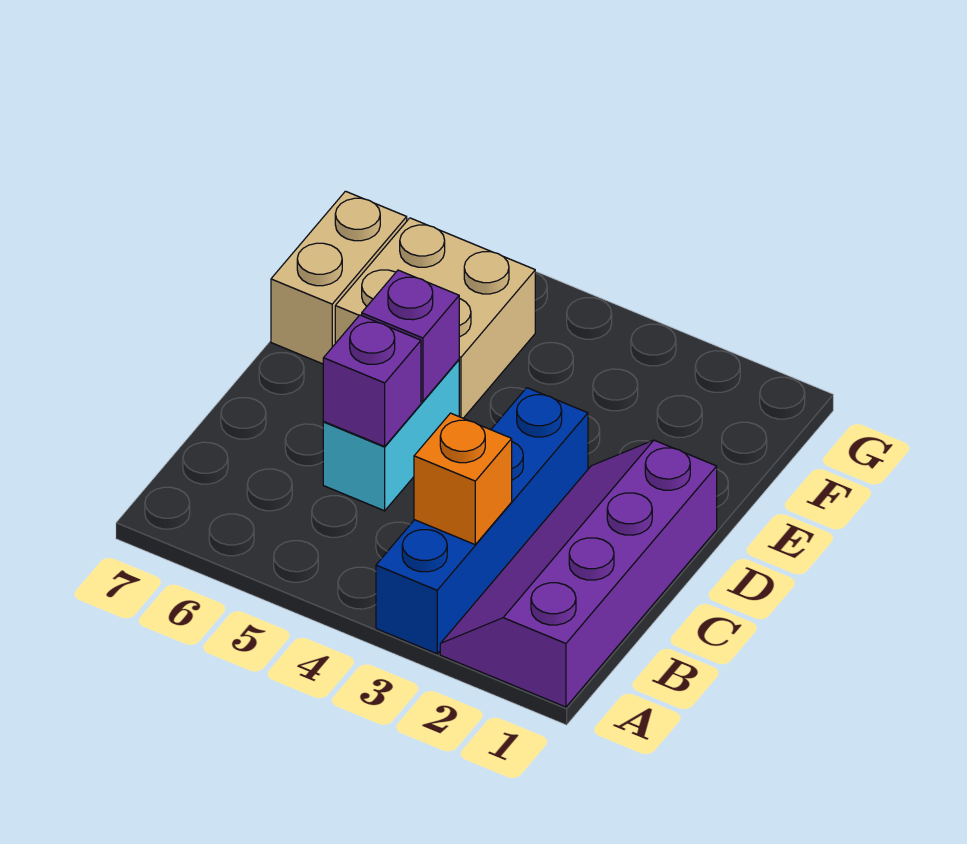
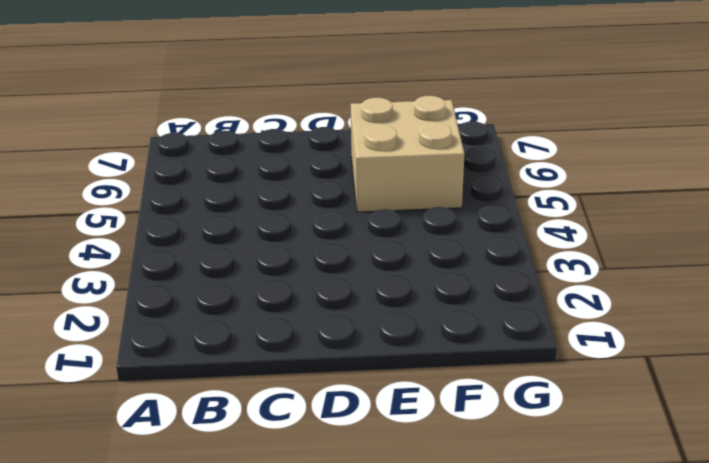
none -> purple slope A1:D2 level 1 top 1
none -> blue brick A3:D3 level 1

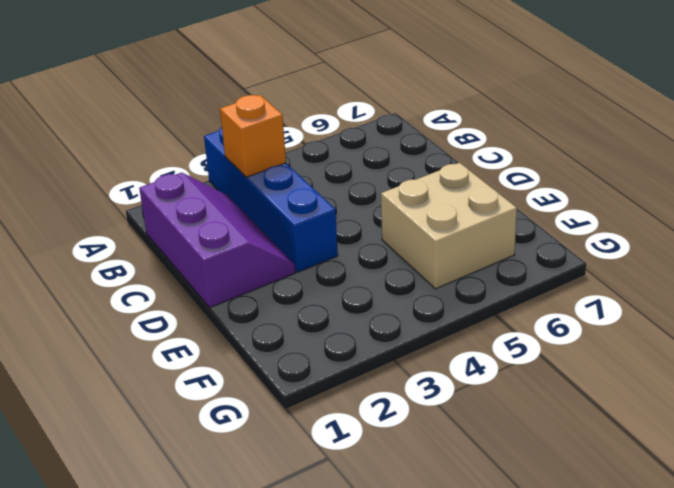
purple slope B1:D2 level 1 top 1 -> purple slope A1:D2 level 1 top 1
none -> cyan brick C5:D5 level 1
none -> tan brick E7:F7 level 1

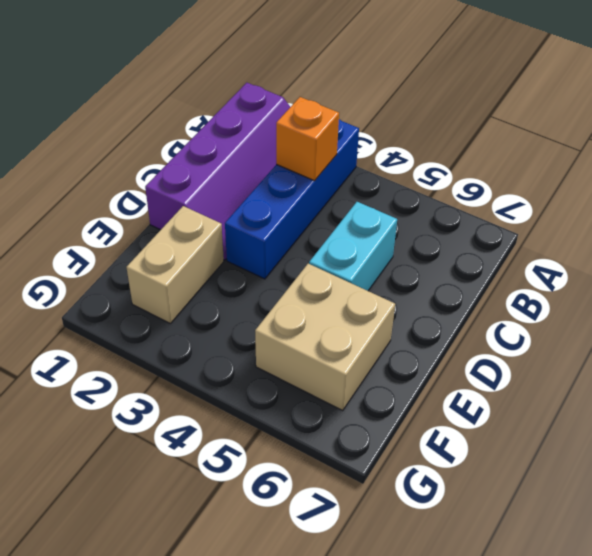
tan brick E2:F2 level 1 -> tan brick E7:F7 level 1
none -> purple brick C5 level 2
none -> purple brick D5 level 2

